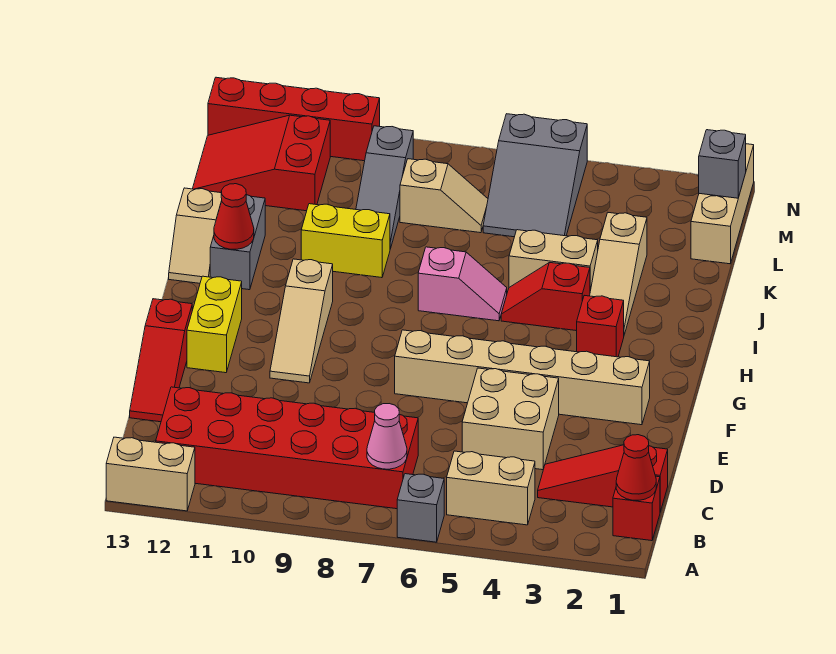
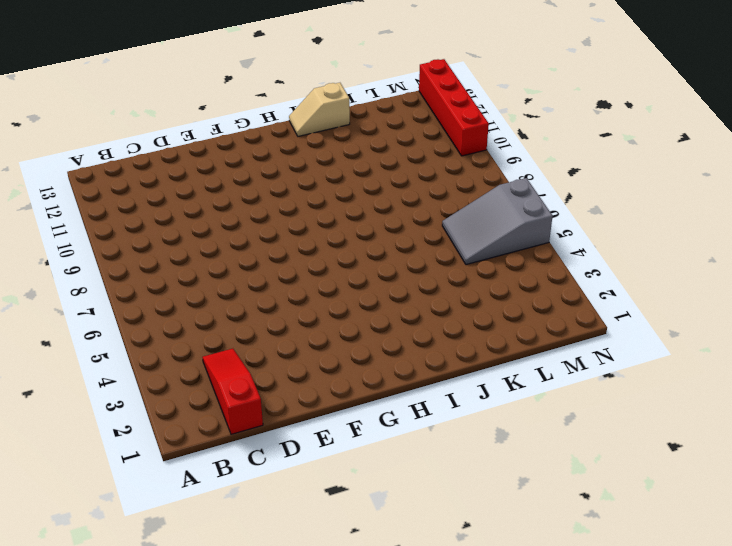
none -> grey brick A6 level 1
none -> tan brick A12:A13 level 1
none -> red brick B1 level 1

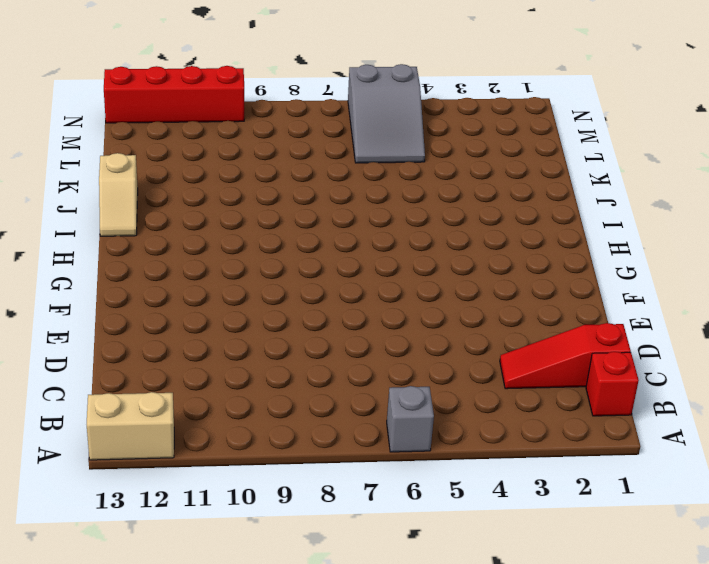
none -> tan brick B4:B5 level 1
none -> red brick B7:C12 level 1
none -> tan brick D4:E5 level 1

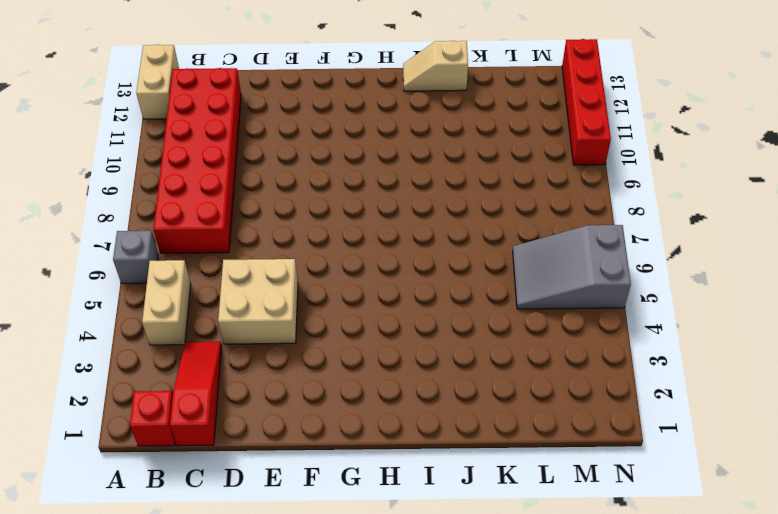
none -> red slope D13:F13 level 1 top F
none -> tan brick F2:F7 level 1
none -> tan slope F10:H10 level 1 top H

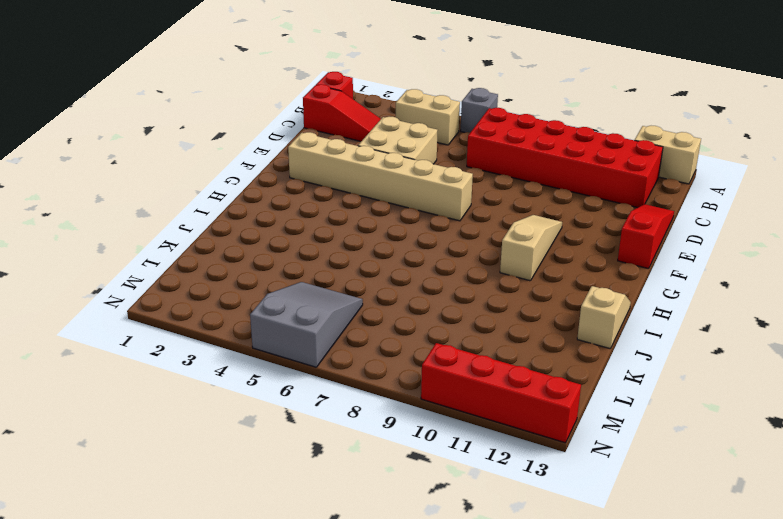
none -> yellow brick F12:G12 level 1
none -> red brick H3 level 1
none -> tan slope I3:K3 level 1 top K

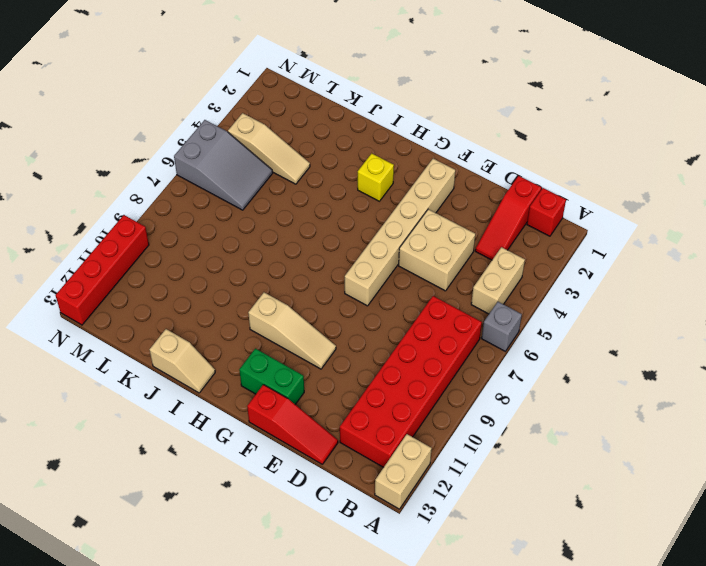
green brick F12:G12 level 1 -> yellow brick F12:G12 level 1
yellow brick H3 level 1 -> red brick H3 level 1
tan slope K4:M4 level 1 top M -> tan slope I3:K3 level 1 top K
none -> red slope I4:I5 level 1 top 4
none -> pink slope I6:I7 level 1 top 7
none -> grey brick I12:J12 level 1

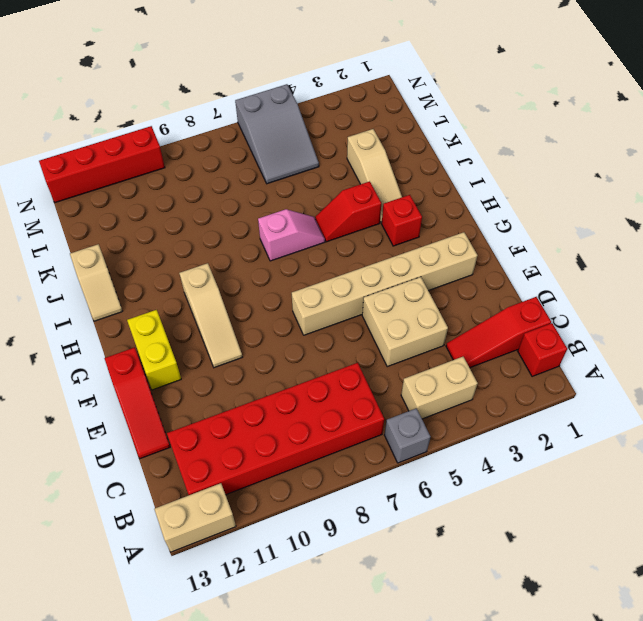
none -> grey brick I12:J12 level 1
none -> tan brick J4:J5 level 1
none -> yellow brick J9:J10 level 1

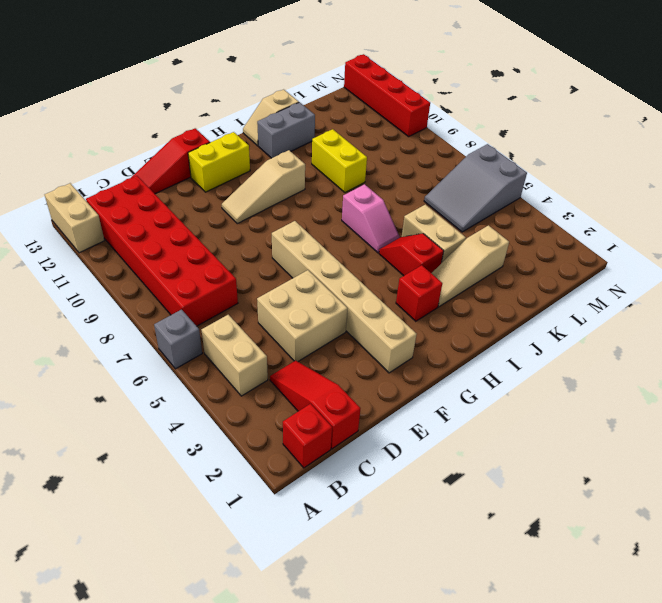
none -> grey slope K9:M9 level 1 top M
none -> tan brick L1:N1 level 1
none -> tan slope L7:L8 level 1 top 8

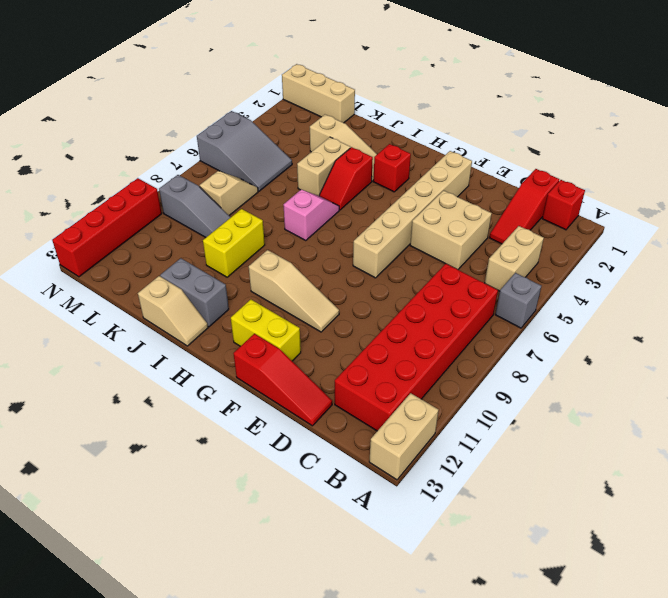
none -> red slope L11:M13 level 1 top 11
none -> red cone B1 level 2
none -> pink cone B7 level 2

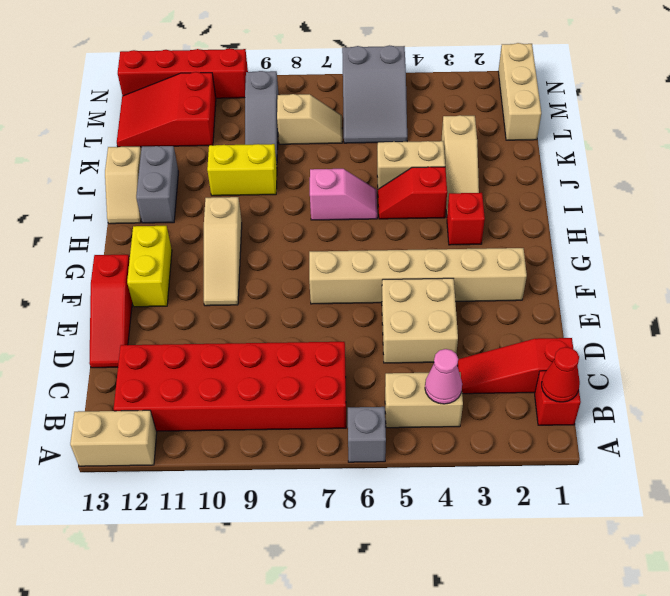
pink cone B4 level 2 -> pink cone B7 level 2
none -> red cone I12 level 2
none -> grey brick M1 level 2

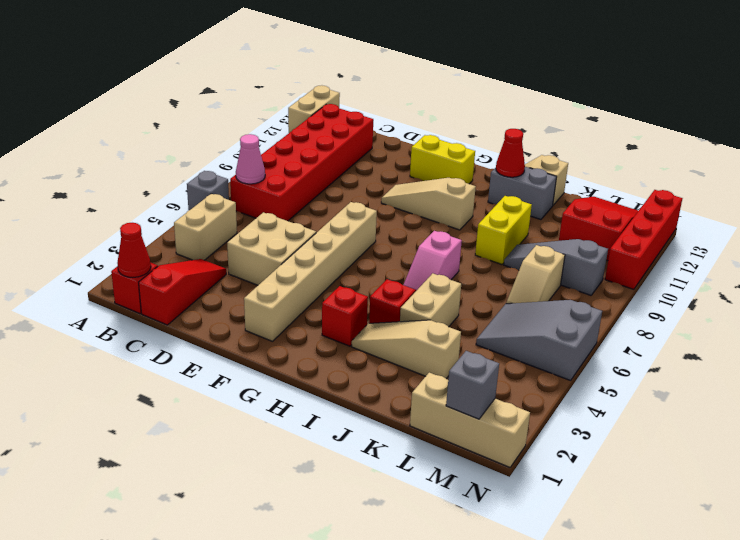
none -> red slope D13:F13 level 1 top F

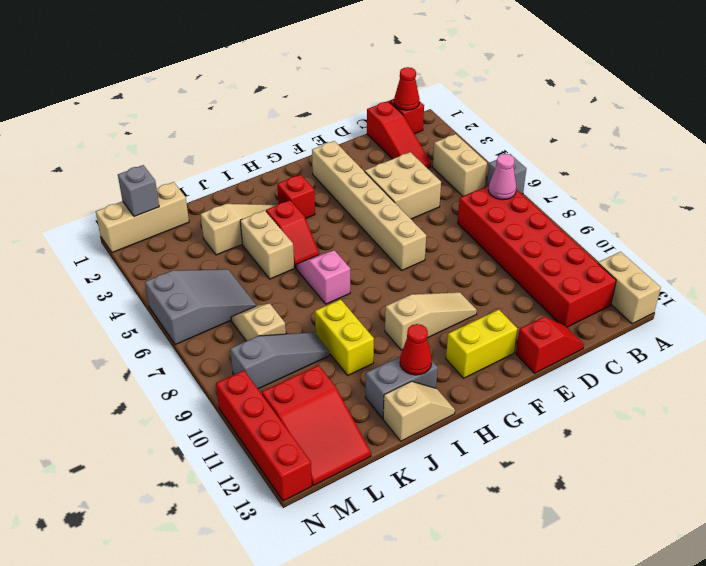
red slope D13:E13 level 1 top E -> red slope D13:F13 level 1 top F

